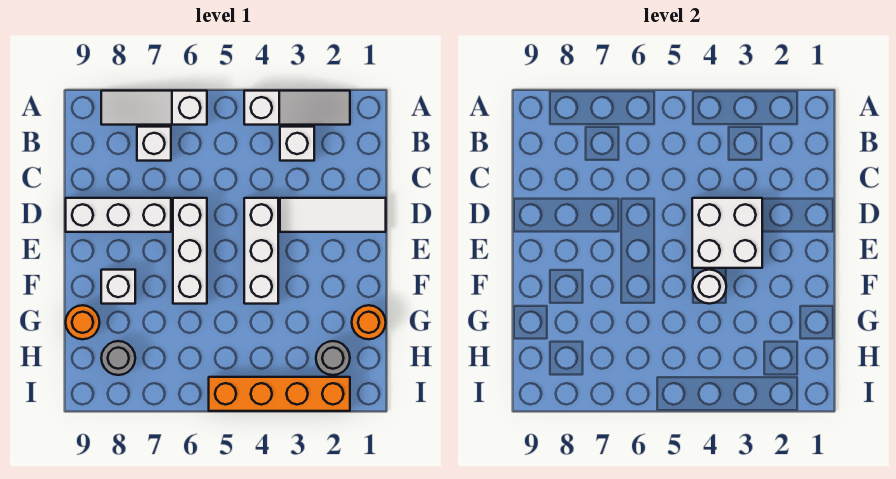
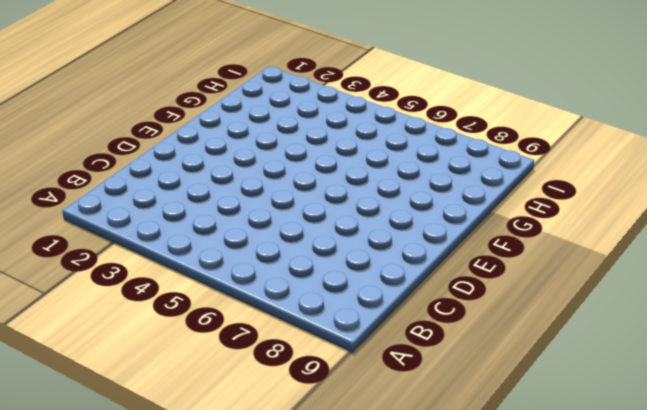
none -> white slope A2:A4 level 1 top 4
none -> white slope A6:A8 level 1 top 6
none -> white brick B3 level 1

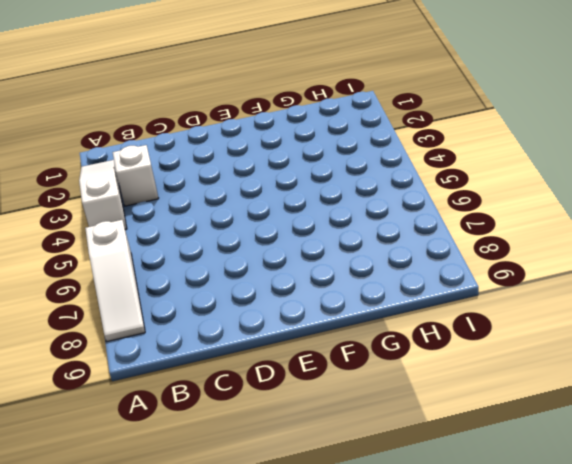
none -> white brick B7 level 1
none -> white tile D1:D3 level 1
none -> white brick D4:F4 level 1

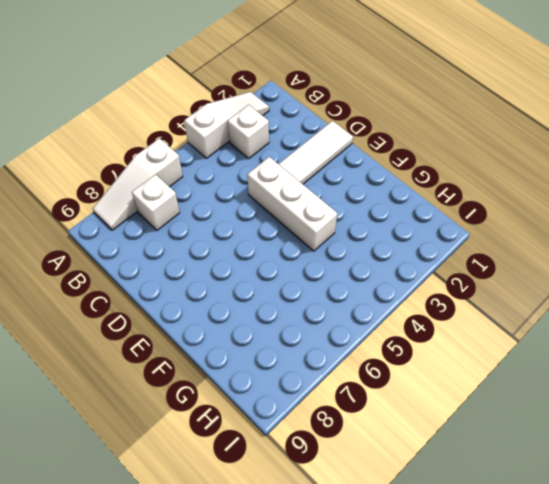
none -> white brick D6:F6 level 1
none -> white brick D7:D9 level 1
none -> white brick F8 level 1

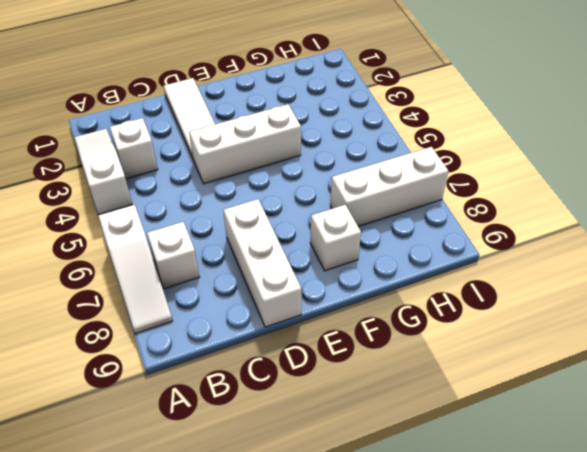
white brick G7:I7 level 1 -> white brick D6:F6 level 1
none -> orange round brick G1 level 1
none -> orange round brick G9 level 1
none -> grey round brick H2 level 1

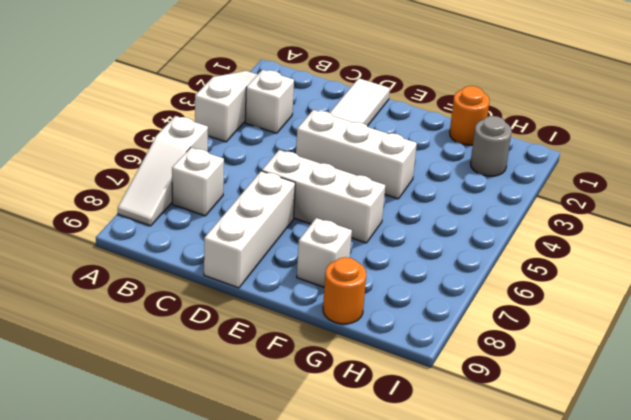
none -> grey round brick H8 level 1
none -> orange brick I2:I5 level 1
none -> white brick D3:E4 level 2

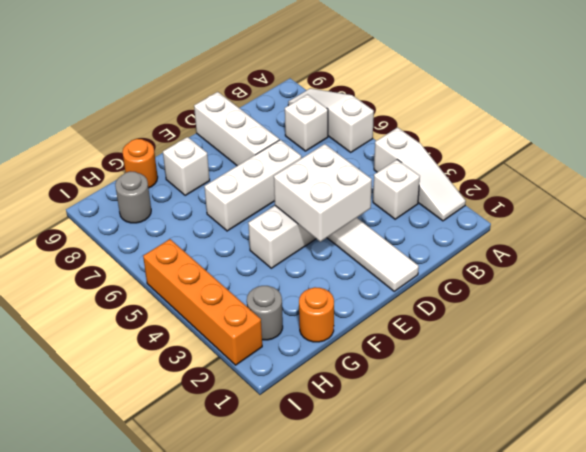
none -> white round brick F4 level 2

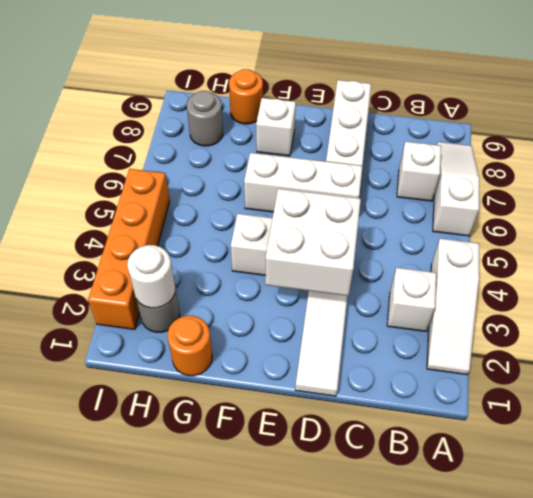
white round brick H2 level 2 -> white round brick F4 level 2

